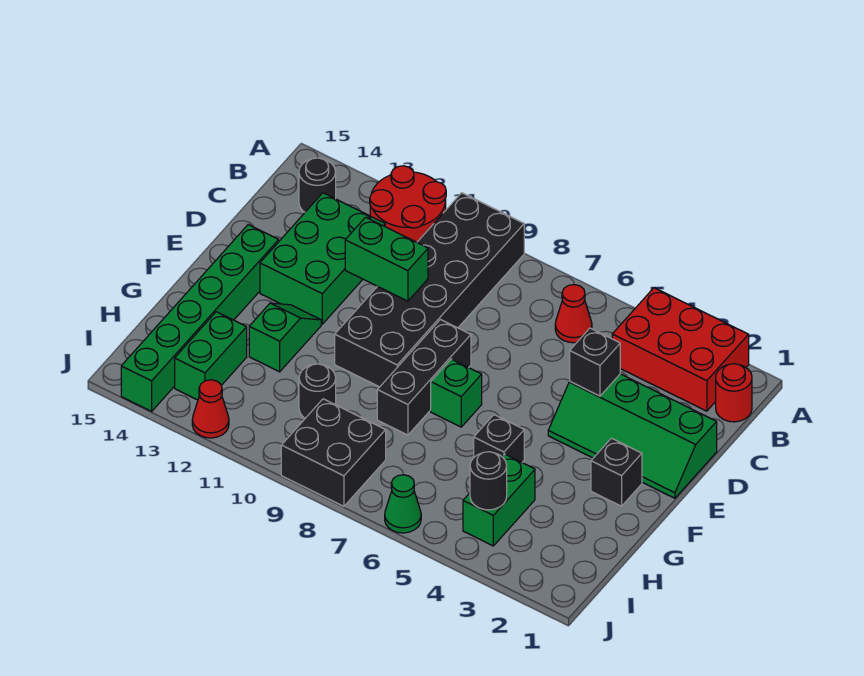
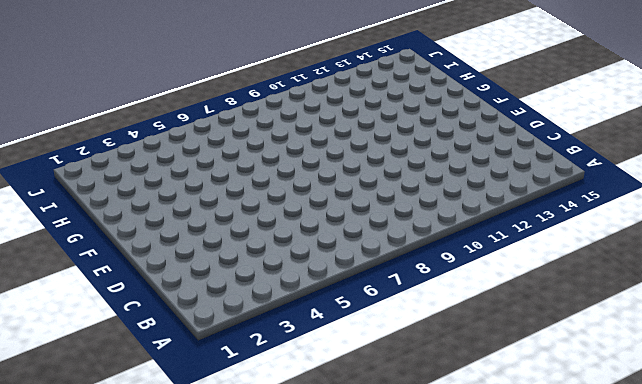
none -> red brick A2:B4 level 1
none -> black brick A9:F10 level 1
none -> red round brick A11:B12 level 1

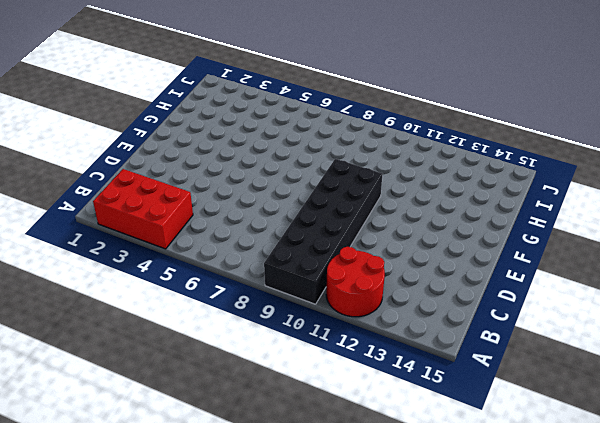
none -> red round brick B1 level 1
none -> red cone B6 level 1
none -> black round brick B14 level 1

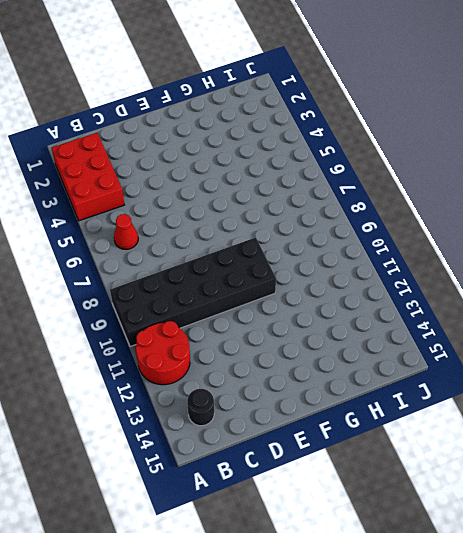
none -> red round brick B1 level 1
none -> green brick C12:E13 level 1
none -> green slope D1:E4 level 1 top D

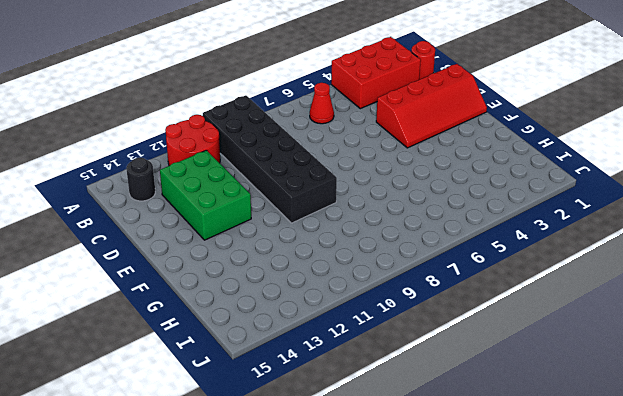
red slope D1:E4 level 1 top D -> green slope D1:E4 level 1 top D
none -> black brick E8:G8 level 1
none -> green brick E14:J14 level 1
none -> black brick F2 level 1

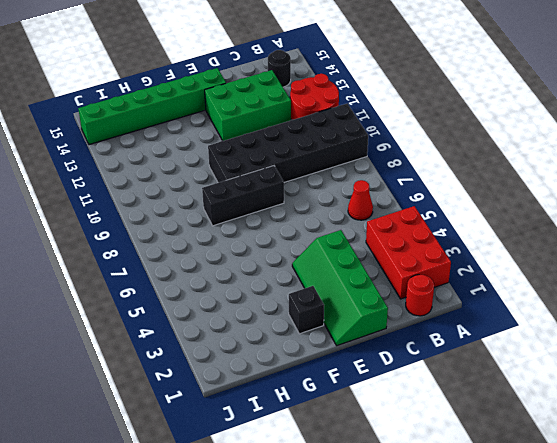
none -> green brick F7 level 1
none -> green slope F12:G12 level 1 top G
none -> black brick G5 level 1

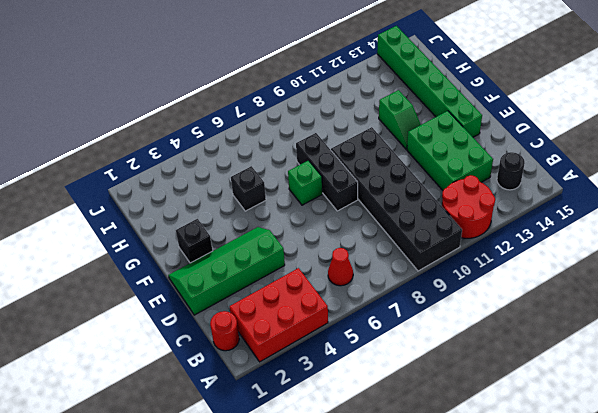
none -> green brick H4:I4 level 1
none -> black round brick H10 level 1
none -> green brick H13:I13 level 1

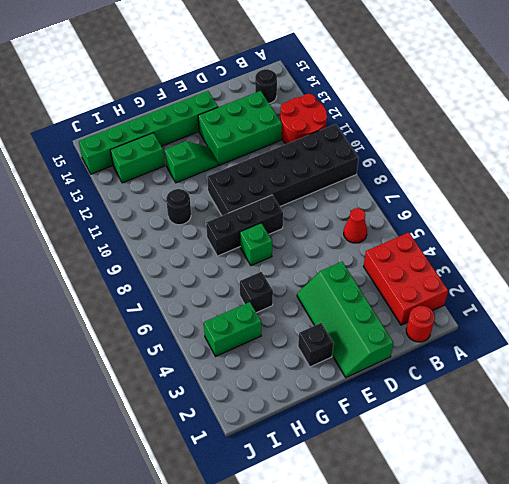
none -> black brick I8:J9 level 1
none -> green cone J6 level 1
none -> red cone J12 level 1

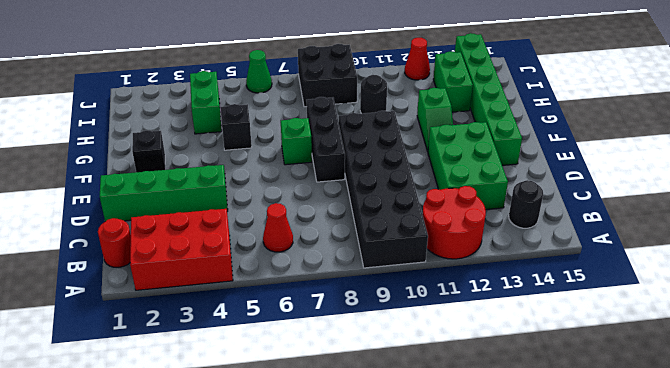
none -> black brick D4 level 2
none -> green brick D10:D11 level 2
none -> black round brick I4 level 2

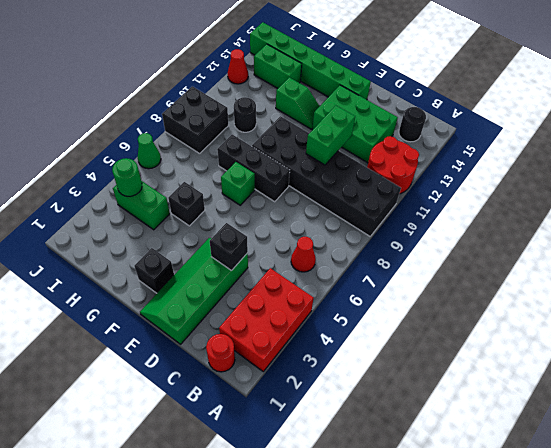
green round brick I4 level 2 -> black round brick I4 level 2

